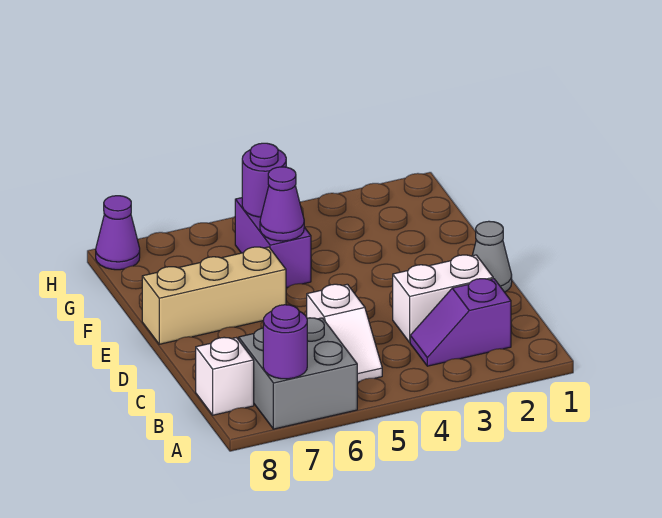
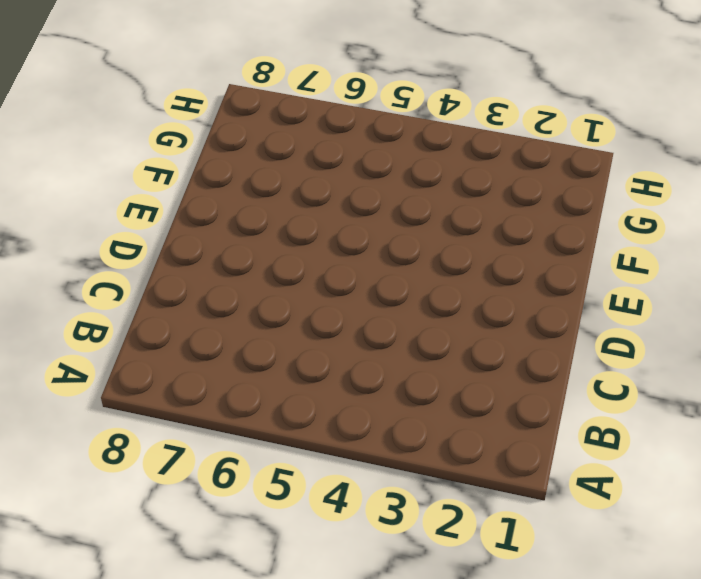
none -> grey brick A6:B7 level 1
none -> purple slope B2:B3 level 1 top 2
none -> white slope B5:C5 level 1 top C

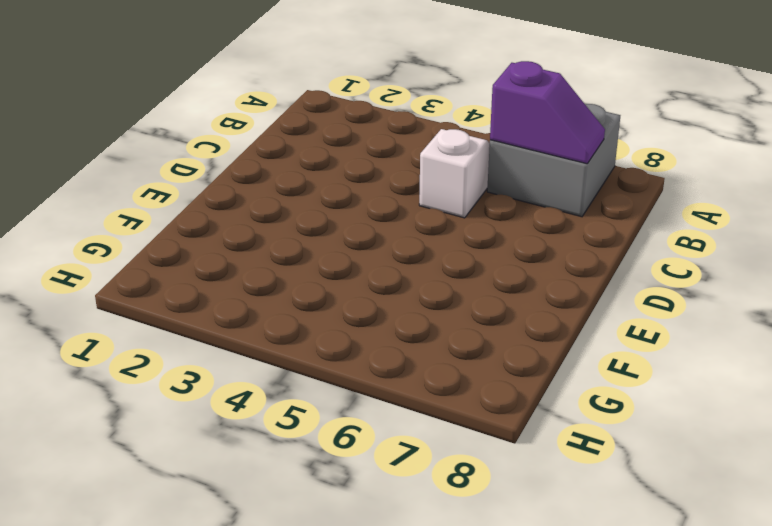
purple slope B6:B7 level 2 top 6 -> purple slope B2:B3 level 1 top 2
none -> white brick B8 level 1
none -> white brick C2:C3 level 1
none -> grey cone D1 level 1

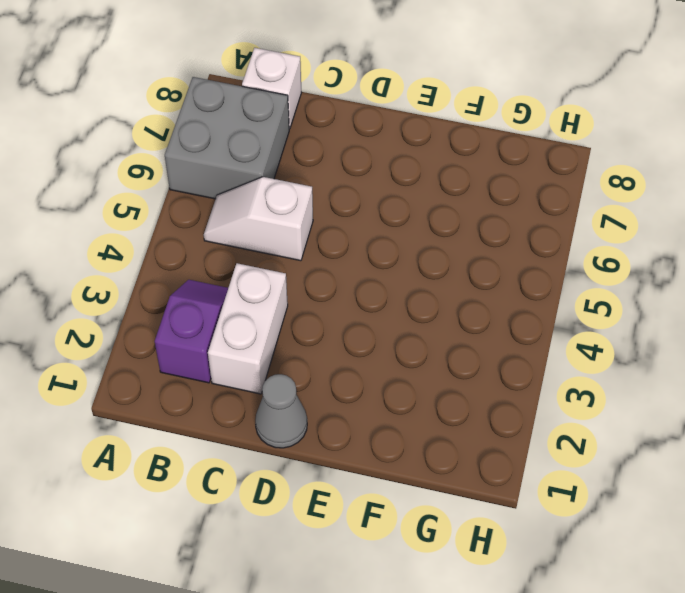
none -> tan brick E6:E8 level 1
none -> purple brick F5:G5 level 1
none -> purple cone H8 level 1

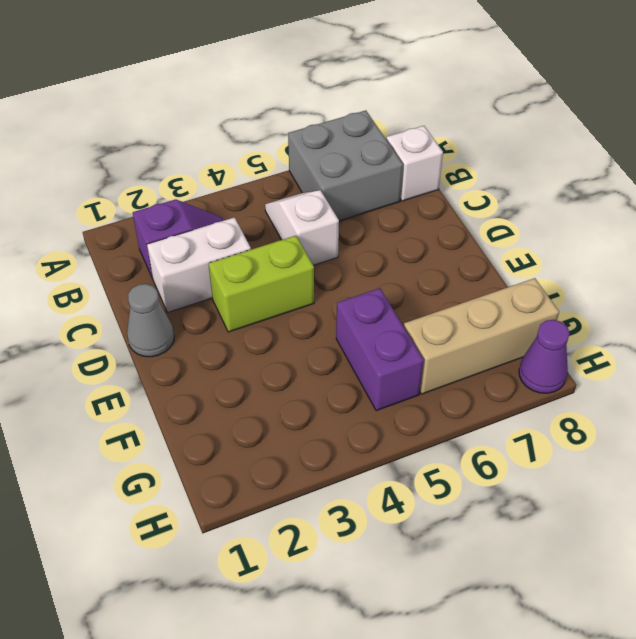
lime brick D3:D4 level 1 -> none
tan brick G6:G8 level 1 -> tan brick E6:E8 level 1
none -> purple round brick A7 level 2
none -> purple cone F5 level 2
none -> purple round brick G5 level 2

